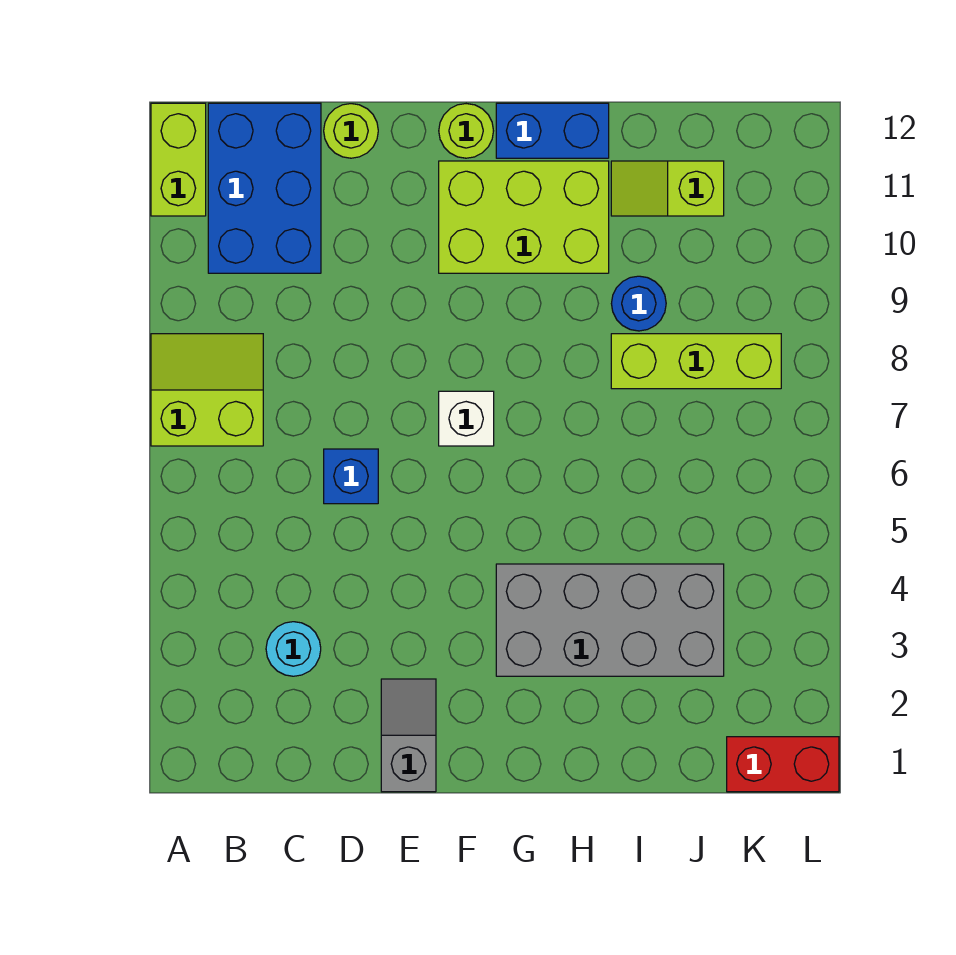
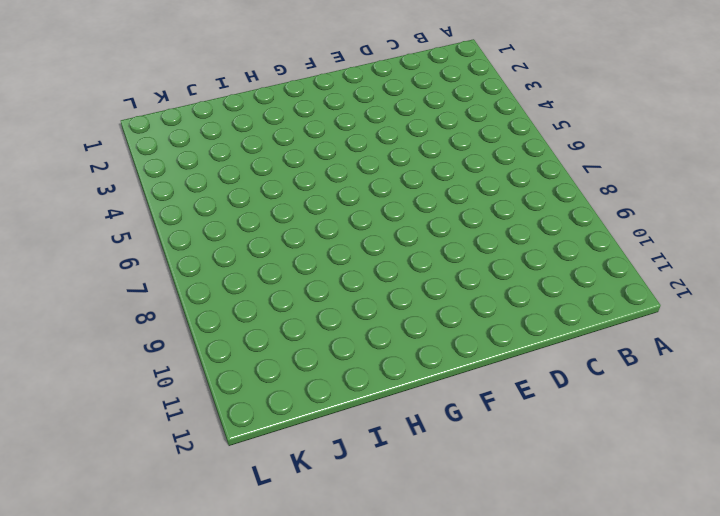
none -> lime slope A7:B8 level 1 top 7
none -> lime brick A11:A12 level 1
none -> blue brick B10:C12 level 1

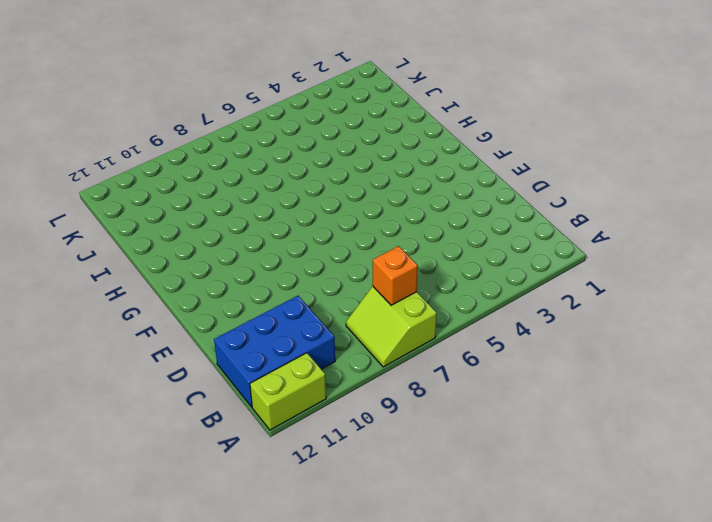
orange brick B7 level 2 -> none
none -> cyan round brick C3 level 1
none -> blue brick D6 level 1
none -> lime round brick D12 level 1

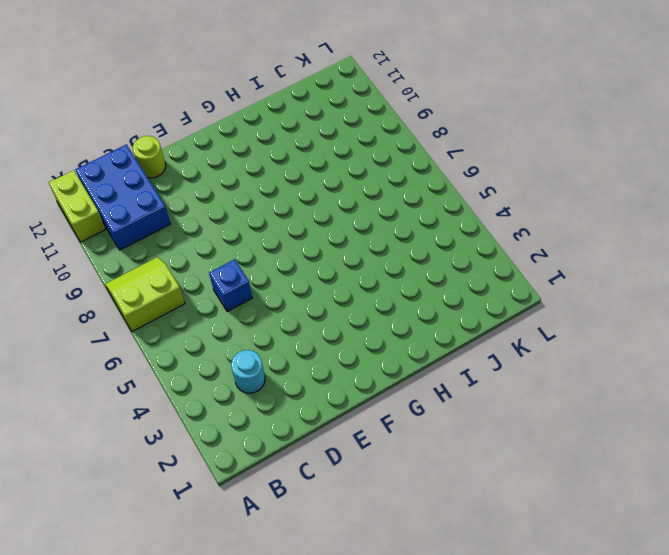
none -> grey slope E1:E2 level 1 top 1
none -> white brick F7 level 1
none -> lime brick F10:H11 level 1

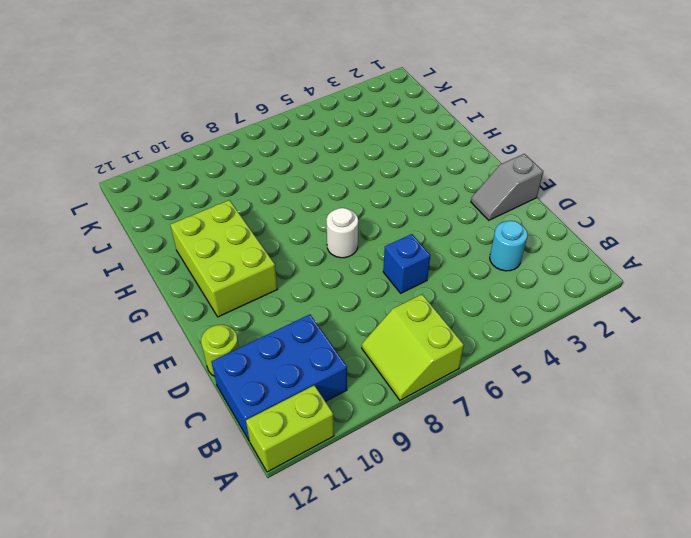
white round brick F7 level 1 -> white brick F7 level 1
none -> lime round brick F12 level 1
none -> grey brick G3:J4 level 1
none -> blue brick G12:H12 level 1

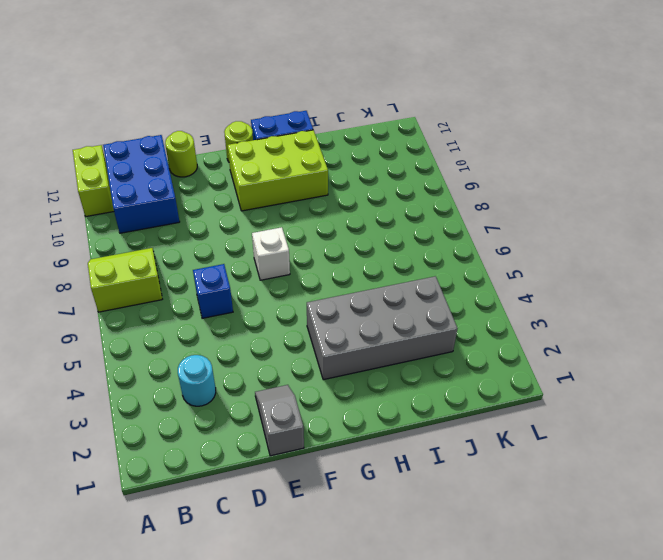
none -> lime brick I8:K8 level 1
none -> blue round brick I9 level 1
none -> lime slope I11:J11 level 1 top J

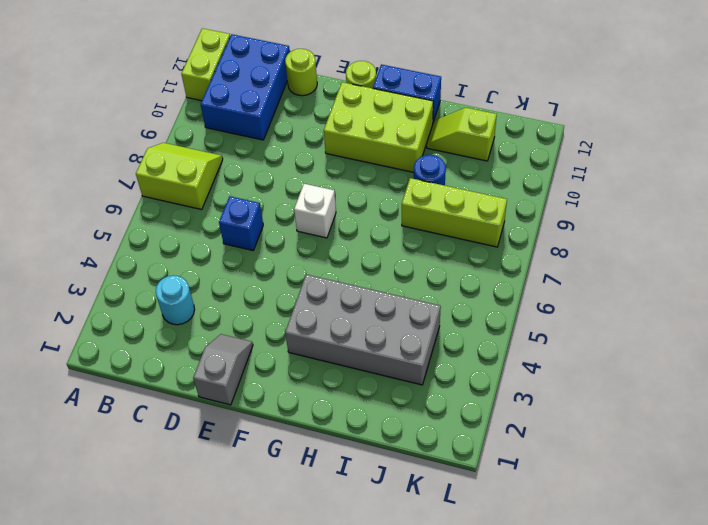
none -> red brick K1:L1 level 1

